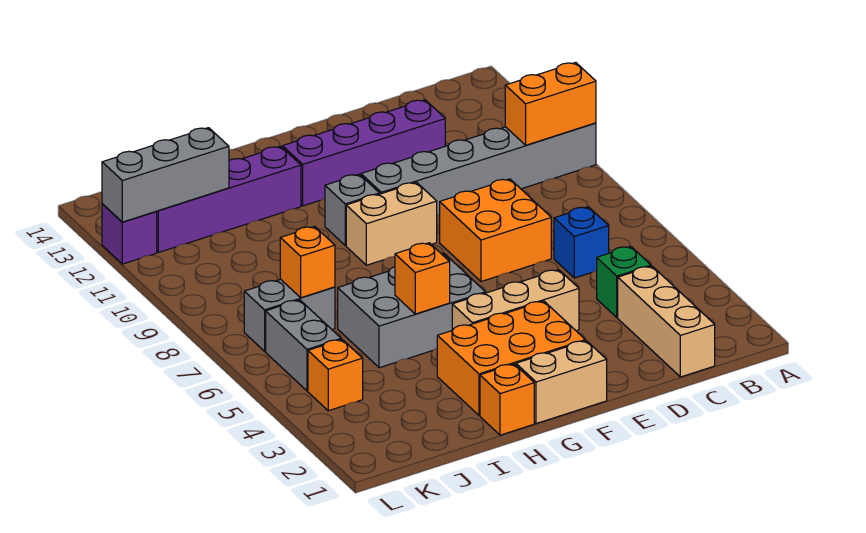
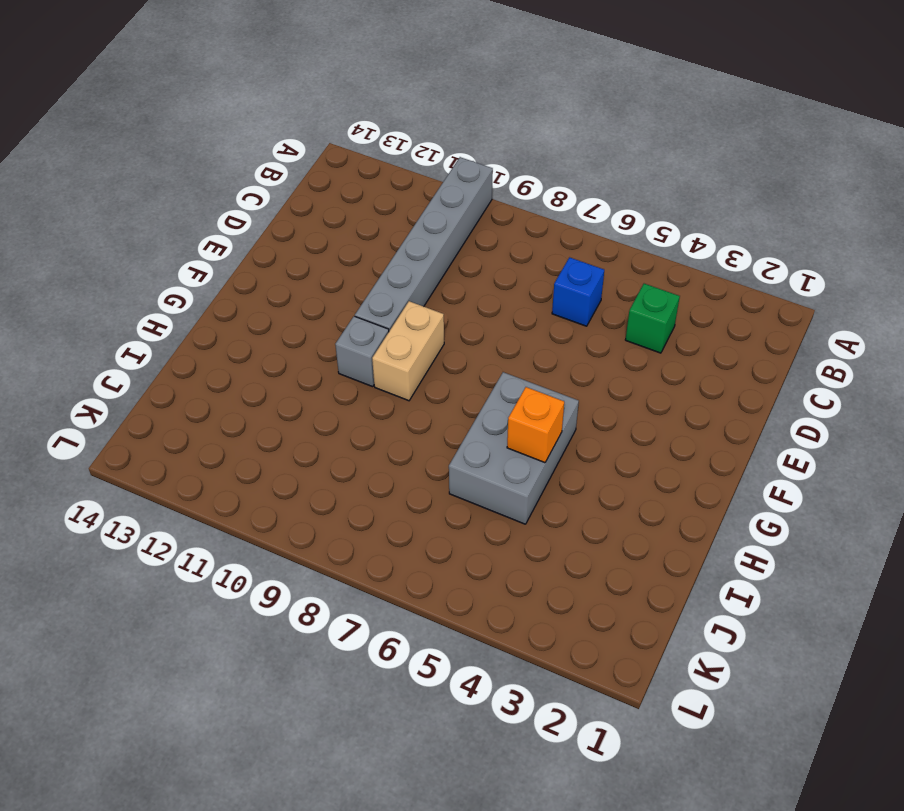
none -> tan brick C1:C3 level 1
none -> orange brick D7:E8 level 1
none -> purple brick D12:G12 level 1

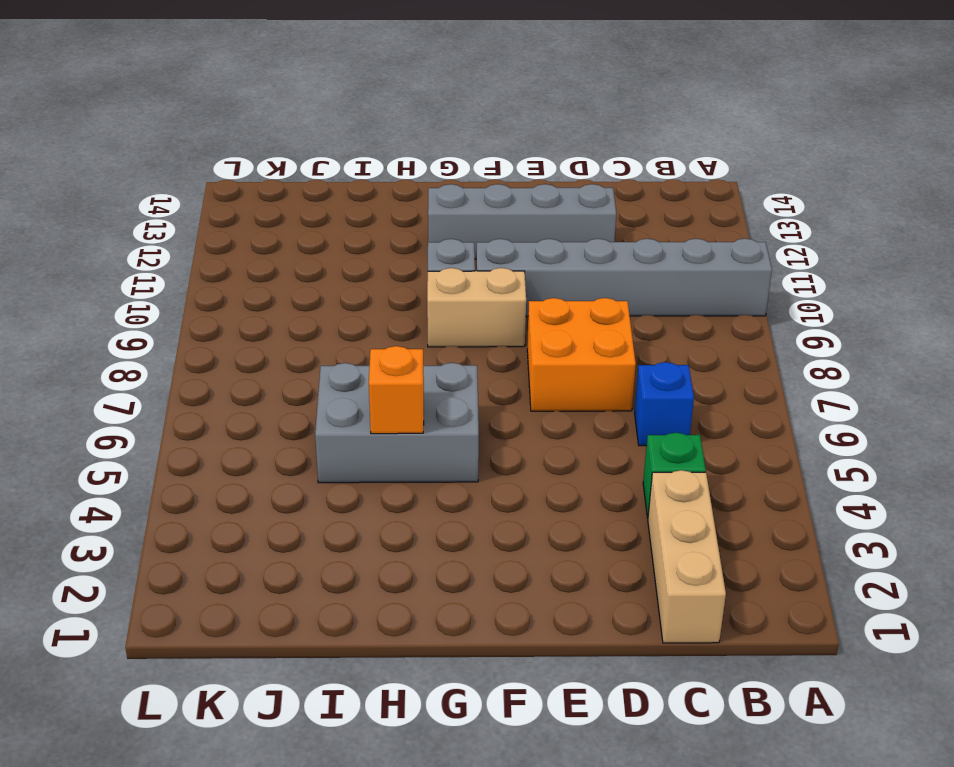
grey brick D12:G12 level 1 -> purple brick D12:G12 level 1
none -> tan brick E4:G4 level 1
none -> tan brick F1:G1 level 1
none -> orange brick F2:H3 level 1

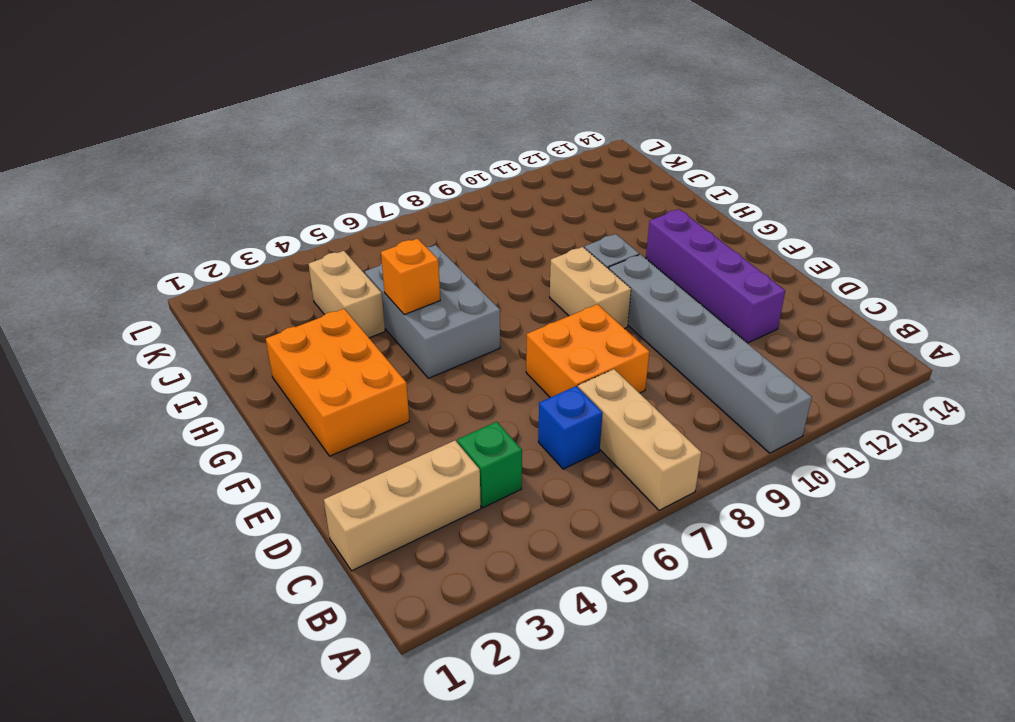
tan brick A7:C7 level 1 -> tan brick E4:G4 level 1
tan brick I4:J4 level 1 -> tan brick F1:G1 level 1
none -> orange brick H1 level 1
none -> purple brick H12:K12 level 1
none -> grey brick J7:K7 level 1

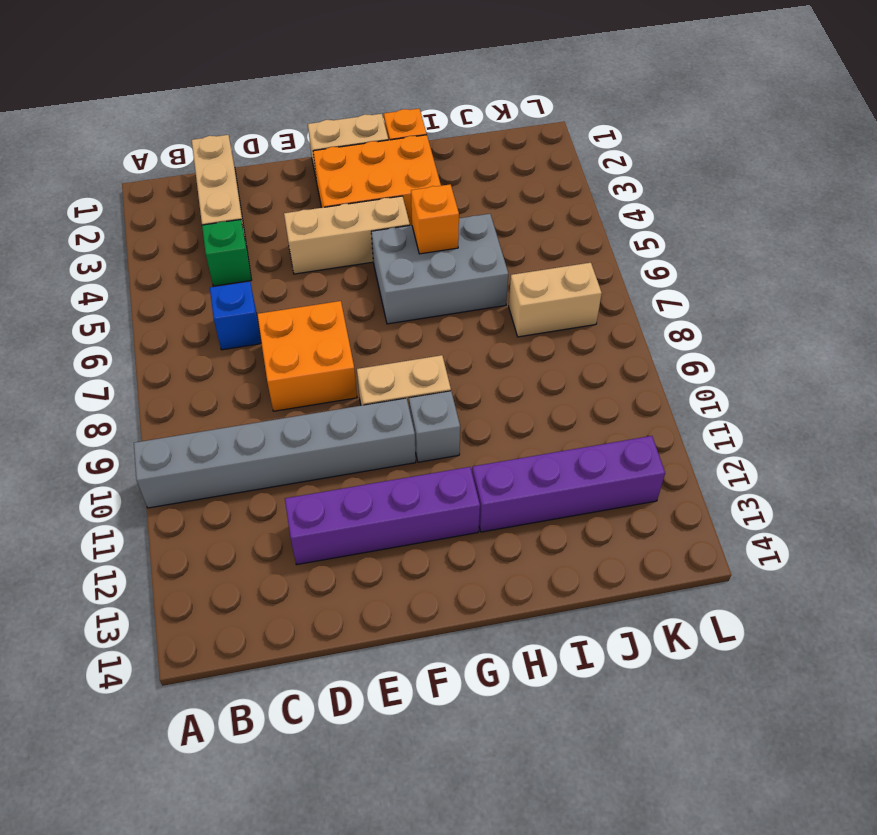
tan brick J7:K7 level 1 -> grey brick J7:K7 level 1
none -> orange brick K4 level 1
none -> grey brick K5:K6 level 1
none -> purple brick L12 level 1

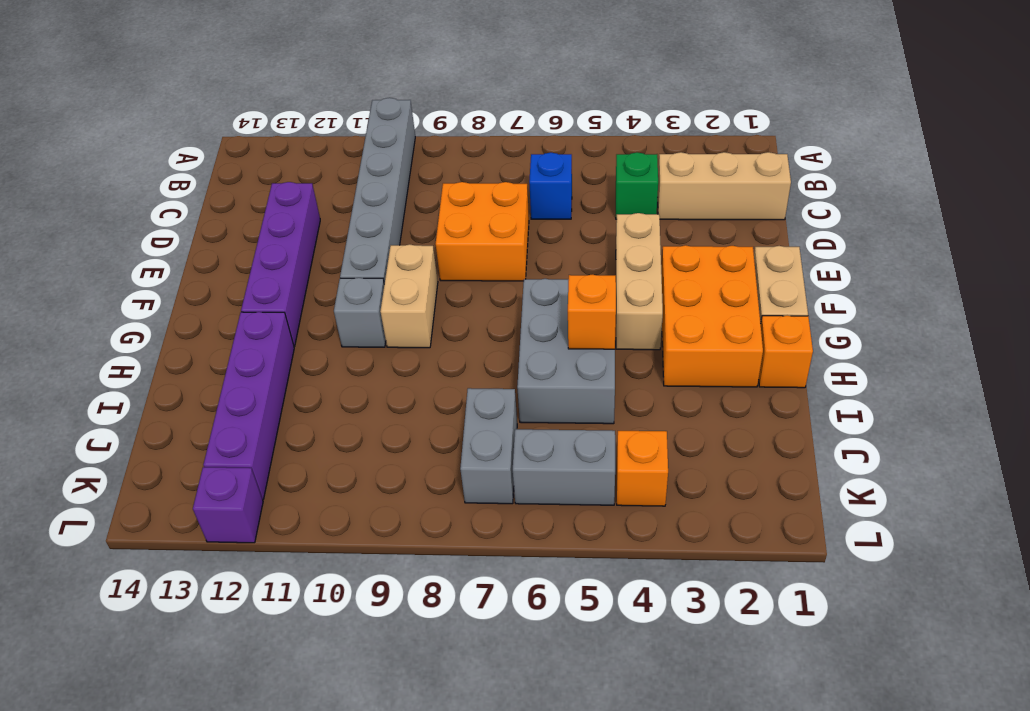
none -> orange brick A10:B10 level 2
none -> orange brick J7 level 2
none -> grey brick J12:L12 level 2

